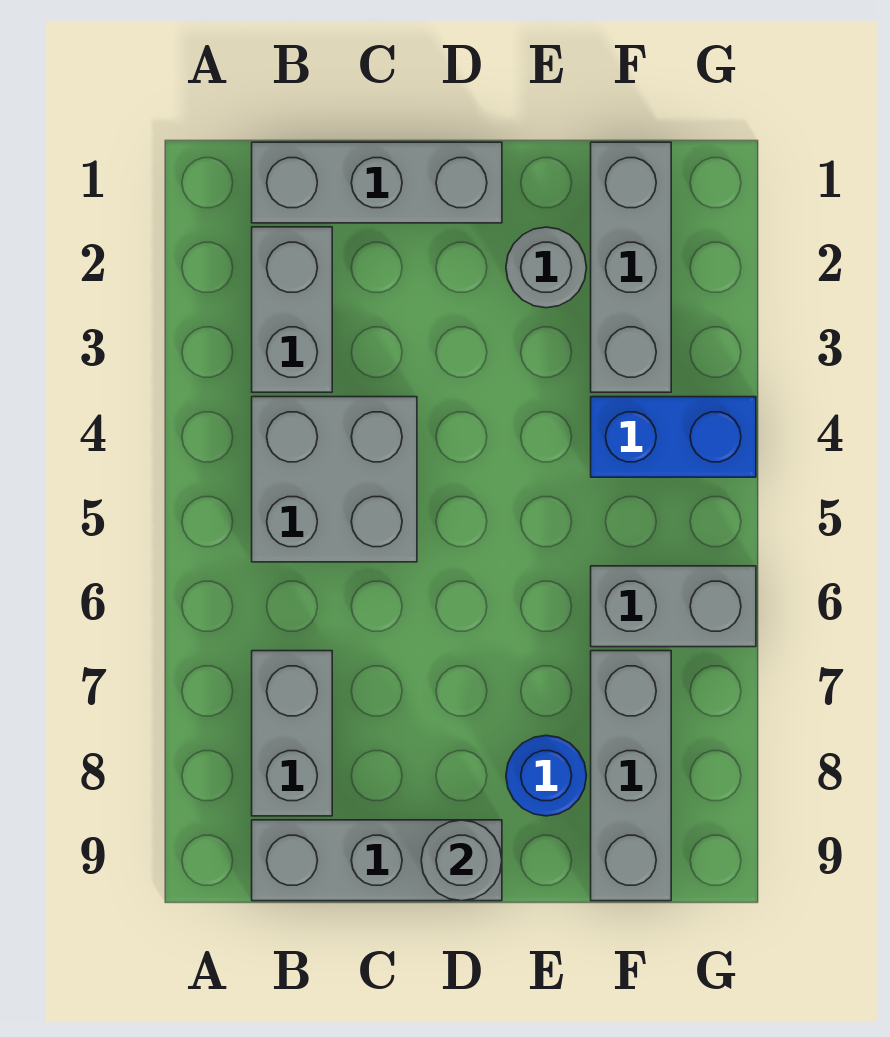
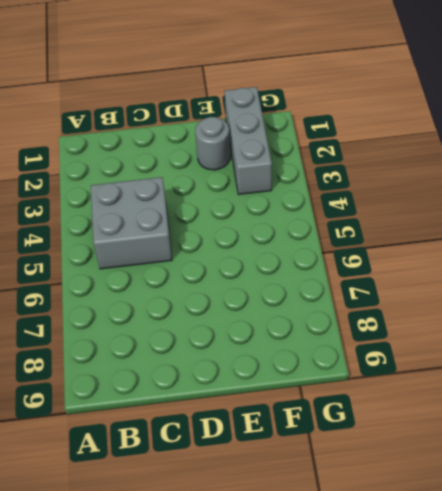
none -> grey brick B1:D1 level 1
none -> grey brick B2:B3 level 1
none -> grey brick B7:B8 level 1

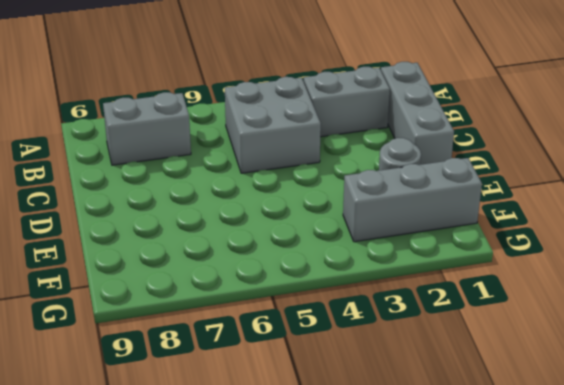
none -> grey brick B9:D9 level 1
none -> blue round brick E8 level 1
none -> blue brick F4:G4 level 1

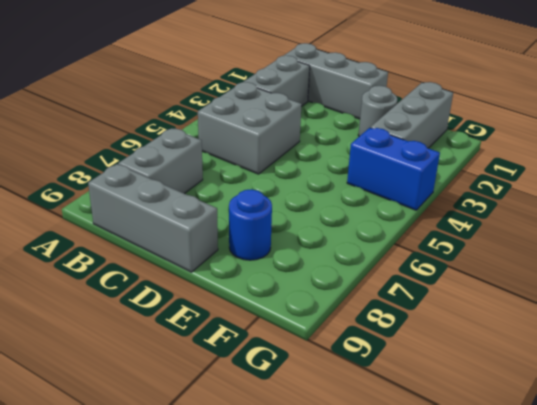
none -> grey brick F6:G6 level 1
none -> grey brick F7:F9 level 1
none -> grey round brick D9 level 2

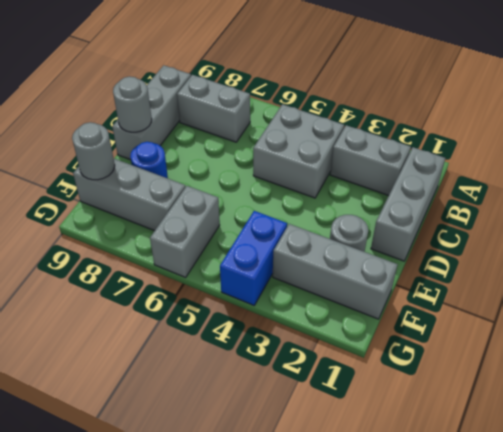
grey round brick F9 level 2 -> none

